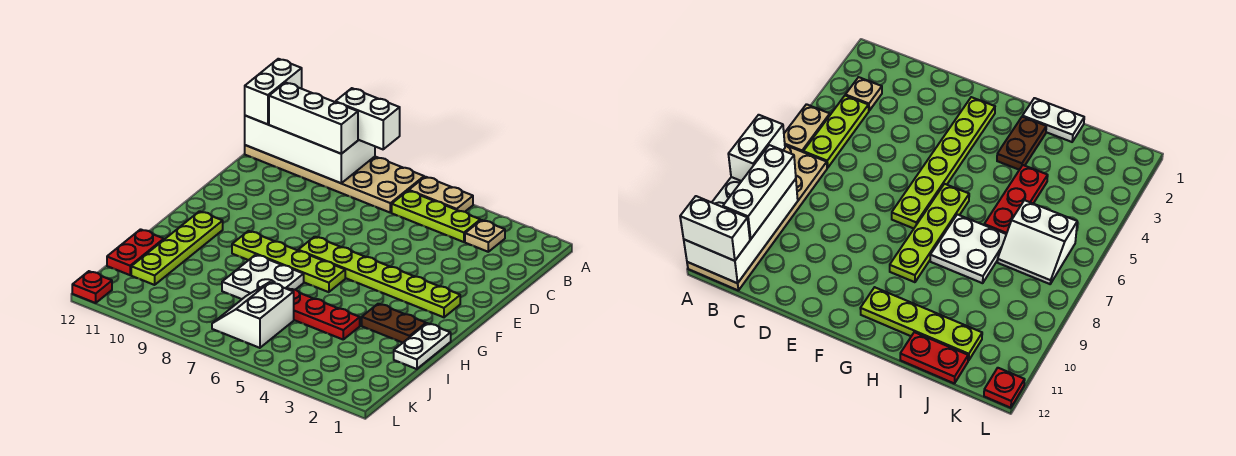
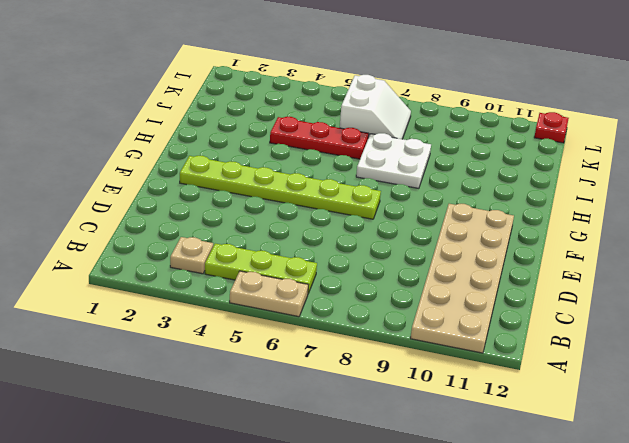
tan plate A10:F11 level 1 -> tan plate A7:B12 level 1
none -> lime plate G6:G9 level 1
none -> lime plate G11:J11 level 1
none -> white plate H1:I1 level 1

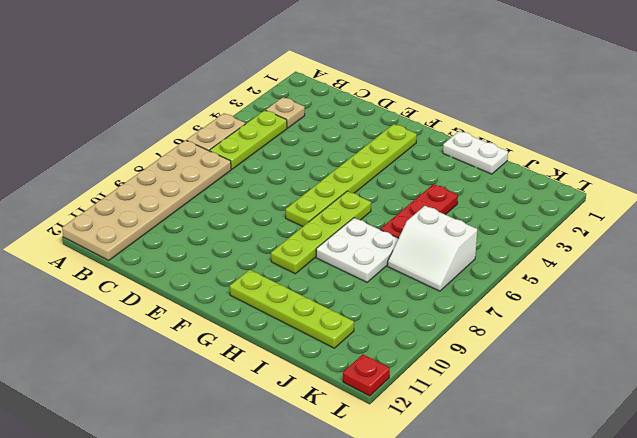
none -> brown plate H2:H3 level 1
none -> red plate I12:J12 level 1
none -> white brick A9:B12 level 2

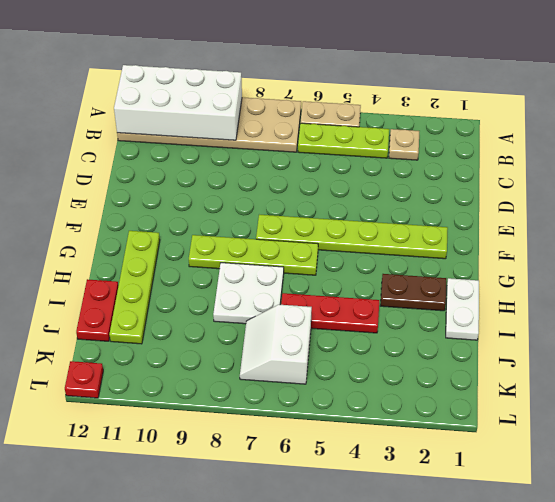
none -> white brick A8:A9 level 3
none -> white brick A12:B12 level 3
none -> white brick B9:B11 level 3

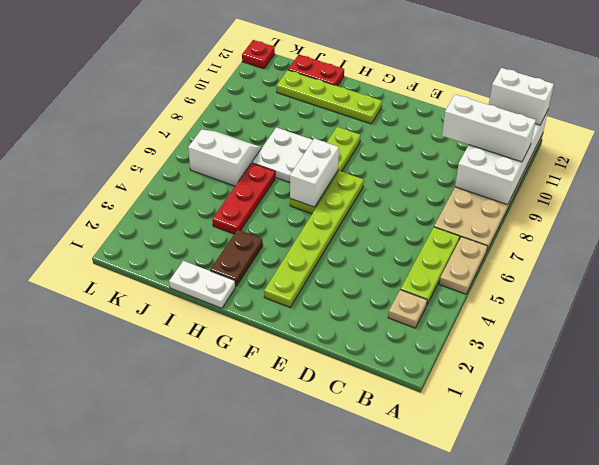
white brick A10:C10 level 3 -> white brick B9:B11 level 3
white brick G6:G7 level 2 -> white brick A8:A9 level 3

